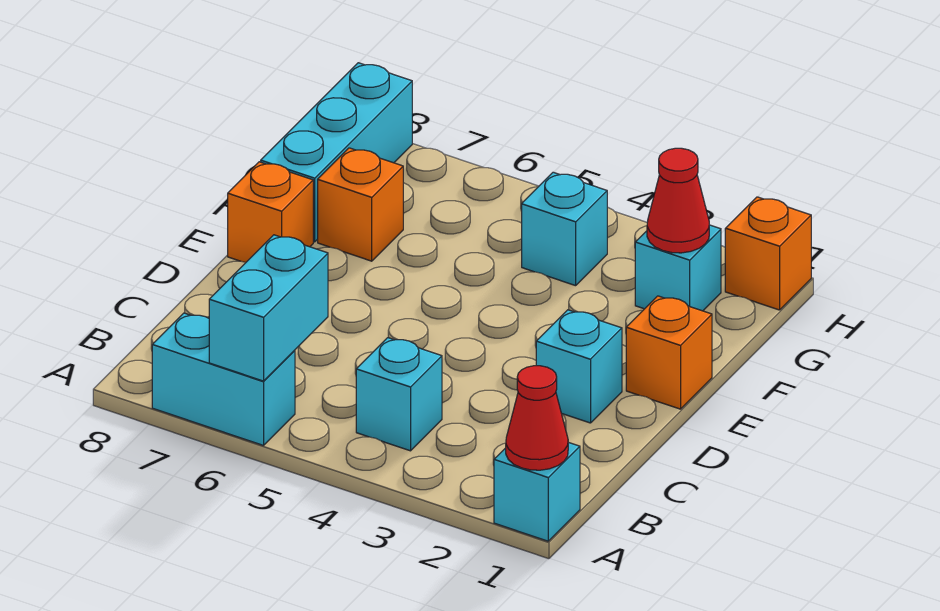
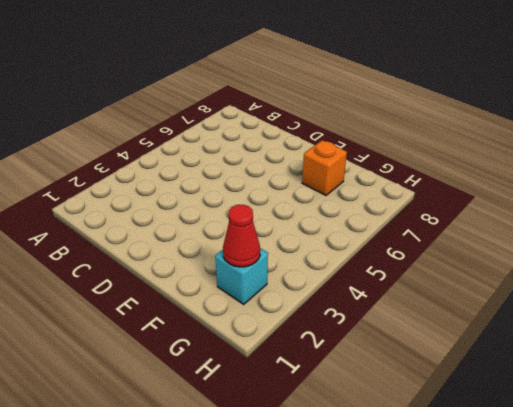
none -> cyan brick A1 level 1
none -> cyan brick A6:A7 level 1
none -> cyan brick B4 level 1

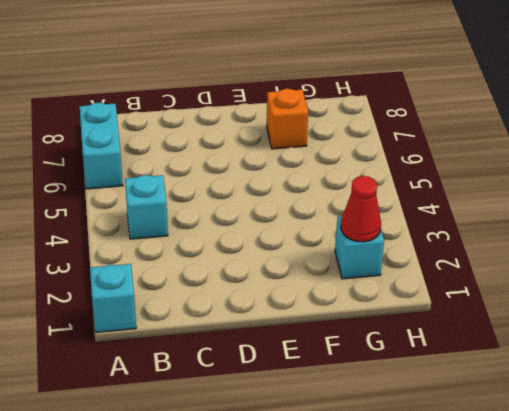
none -> cyan brick D2 level 1
none -> orange brick E1 level 1
none -> orange brick E8 level 1

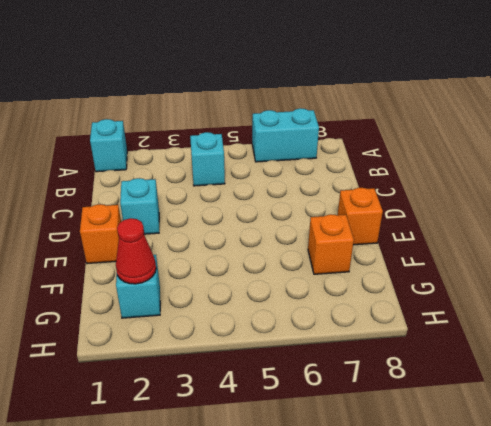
none -> cyan brick F8:H8 level 1
none -> cyan brick G4 level 1
none -> orange brick H1 level 1

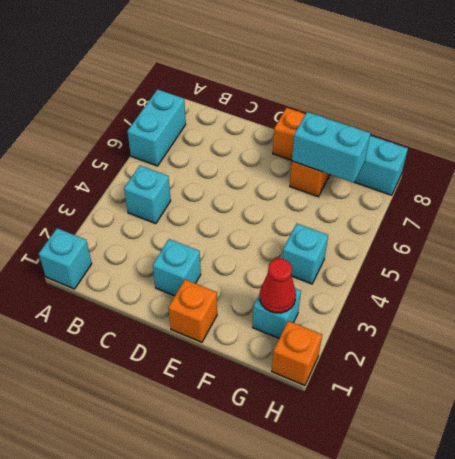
cyan brick F7:G7 level 2 -> cyan brick A6:B6 level 2
none -> red cone A1 level 2

